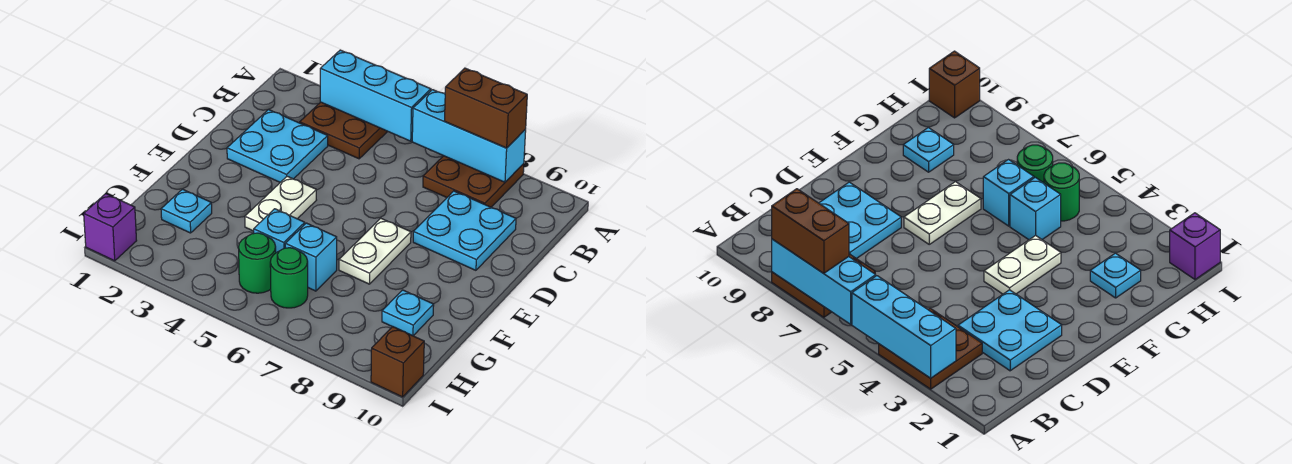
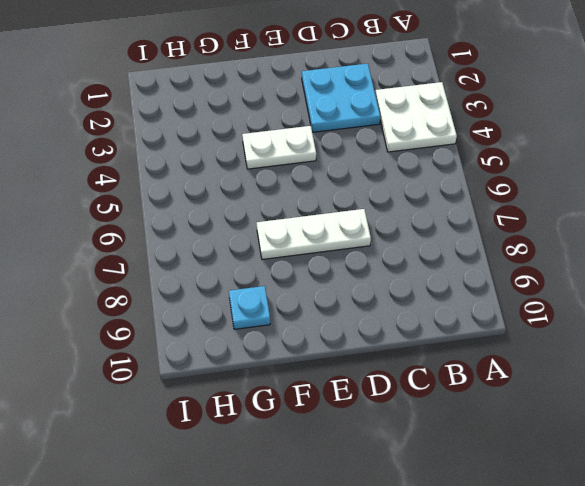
white plate A3:B4 level 1 -> brown plate A3:B4 level 1
white plate D7:F7 level 1 -> white plate E7:F7 level 1
none -> brown plate A7:B8 level 1
none -> cyan plate C8:D9 level 1
none -> cyan plate G2 level 1

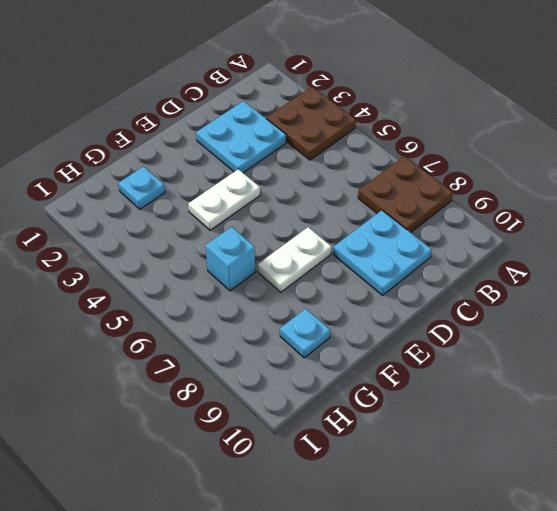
none -> cyan brick G5 level 1
none -> green round brick H5 level 1
none -> green round brick H6 level 1

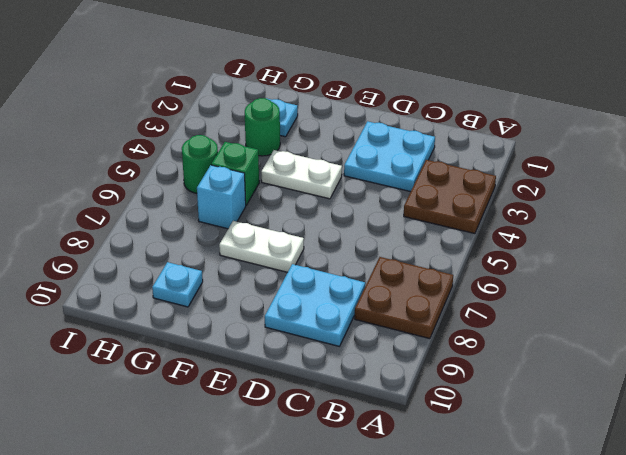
green round brick G3 level 1 -> green round brick H6 level 1
green brick G5 level 1 -> cyan brick G5 level 1
none -> purple brick I1 level 1
none -> brown brick I10 level 1
none -> cyan brick A3:A5 level 2

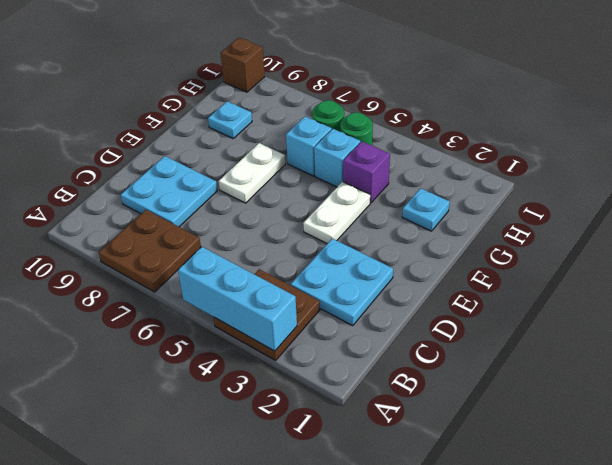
purple brick G4 level 1 -> purple brick I1 level 1
none -> cyan brick A6:A8 level 2
none -> brown brick A7:A8 level 3

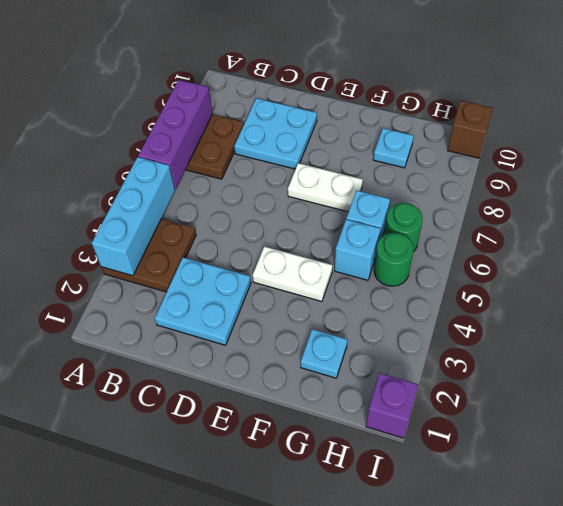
purple brick A6:A8 level 2 -> cyan brick A6:A8 level 2
none -> brown brick A7:A8 level 3

